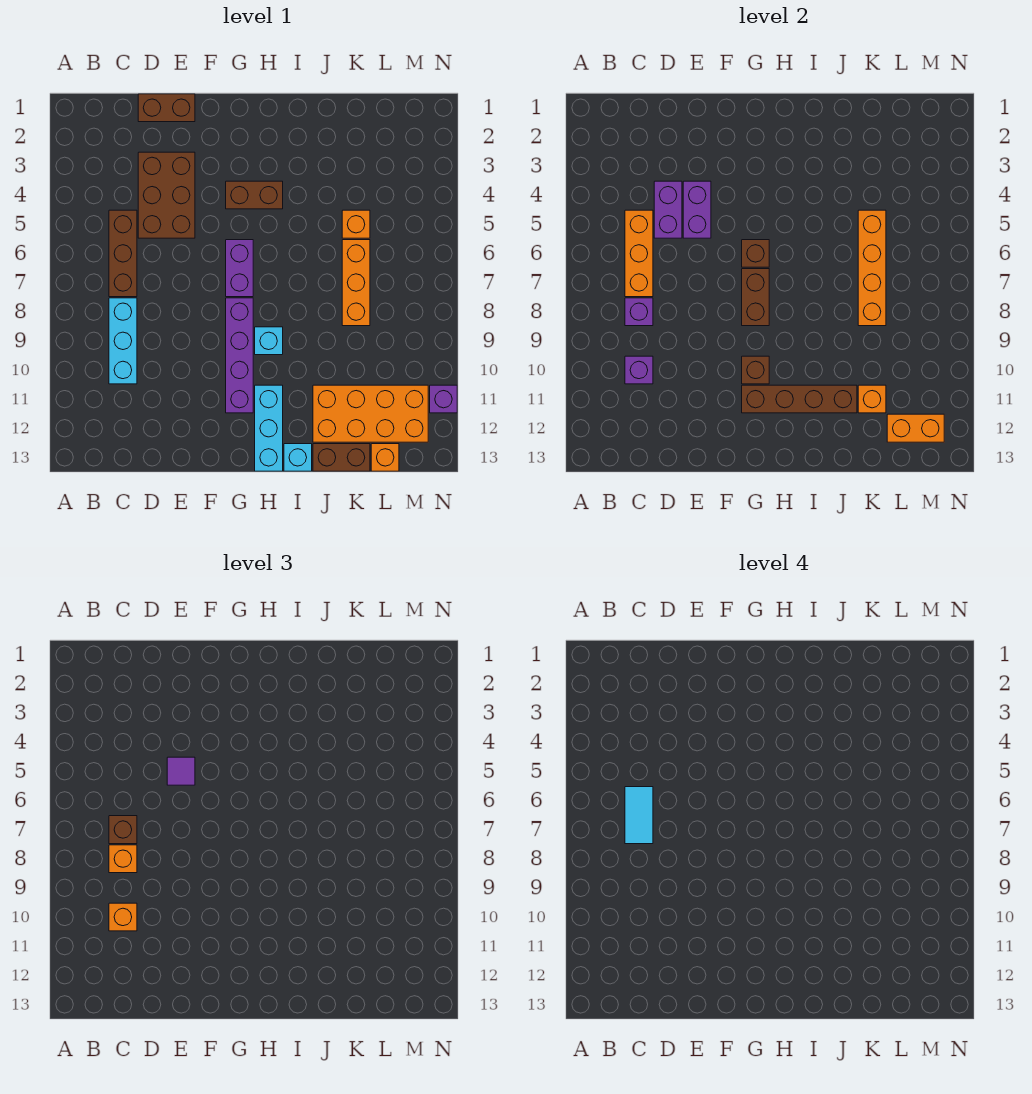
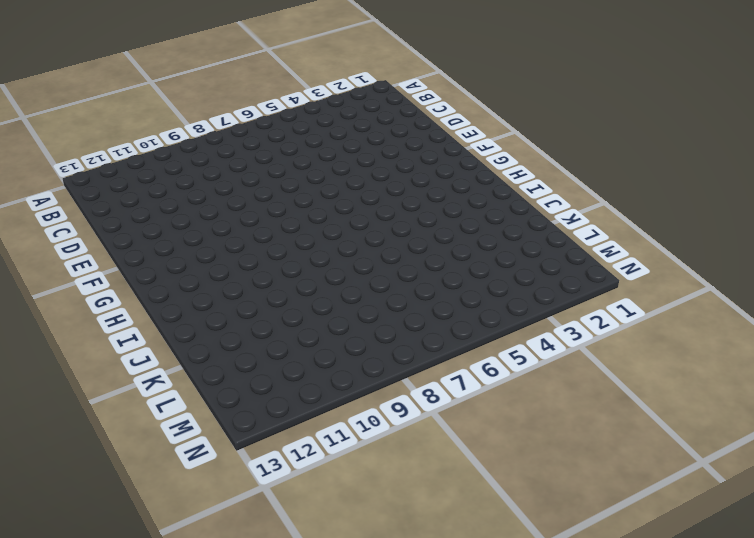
none -> brown brick C5:C7 level 1
none -> cyan brick C8:C10 level 1
none -> brown brick D1:E1 level 1
none -> brown brick D3:E5 level 1

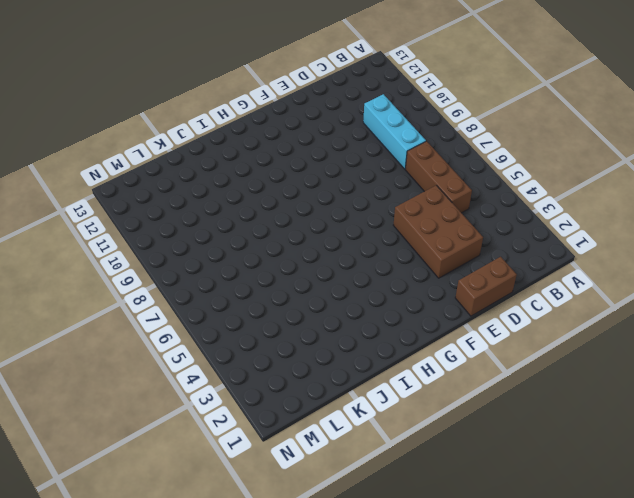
none -> brown brick G4:H4 level 1
none -> purple brick G6:G7 level 1
none -> purple brick G8:G11 level 1
none -> cyan brick H9 level 1

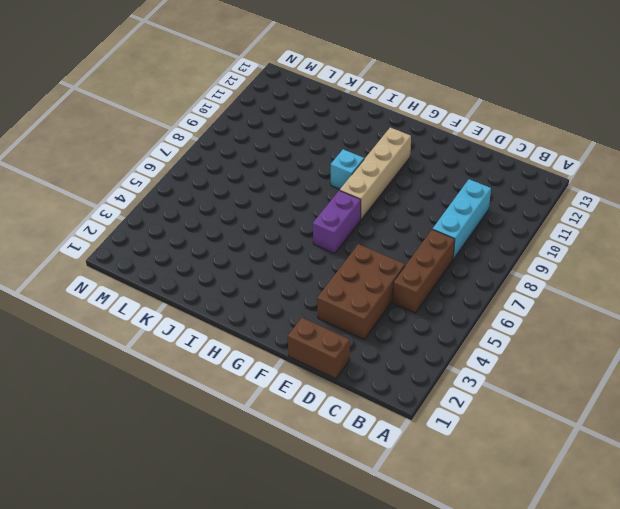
tan brick G8:G11 level 1 -> purple brick G8:G11 level 1
none -> brown brick G4:H4 level 1
none -> cyan brick H11:H13 level 1
none -> cyan brick I13 level 1
none -> orange brick J11:M12 level 1

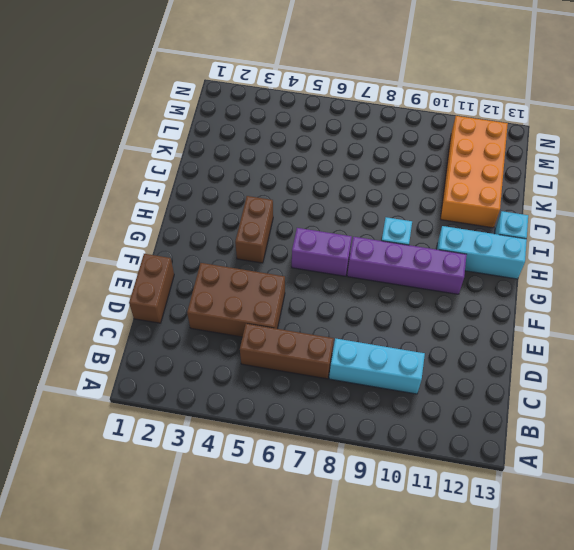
none -> brown brick J13:K13 level 1
none -> orange brick K5 level 1
none -> orange brick K6:K8 level 1
none -> orange brick L13 level 1

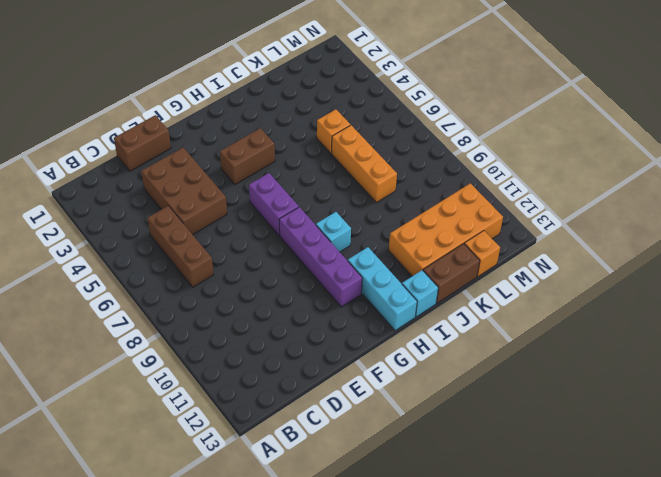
none -> cyan brick C8:C10 level 1
none -> purple brick N11 level 1
none -> orange brick C5:C7 level 2
none -> purple brick C8 level 2

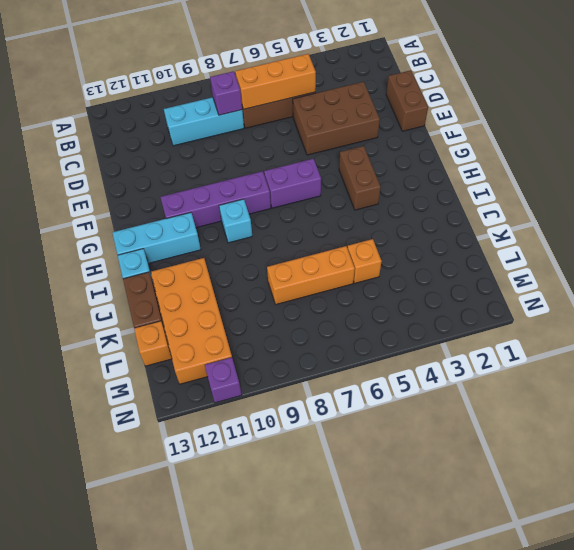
none -> purple brick C10 level 2
none -> purple brick D4:D5 level 2
none -> purple brick E4:E5 level 2
none -> brown brick G6 level 2

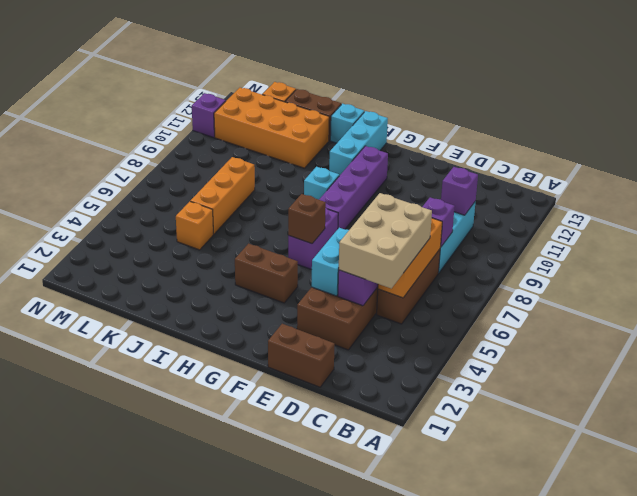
tan brick C4:D6 level 3 -> none
cyan brick E4:E5 level 2 -> purple brick E4:E5 level 2
none -> brown brick G7:G8 level 2
none -> brown brick G10 level 2
none -> brown brick G11:J11 level 2
none -> orange brick K5:K8 level 2

